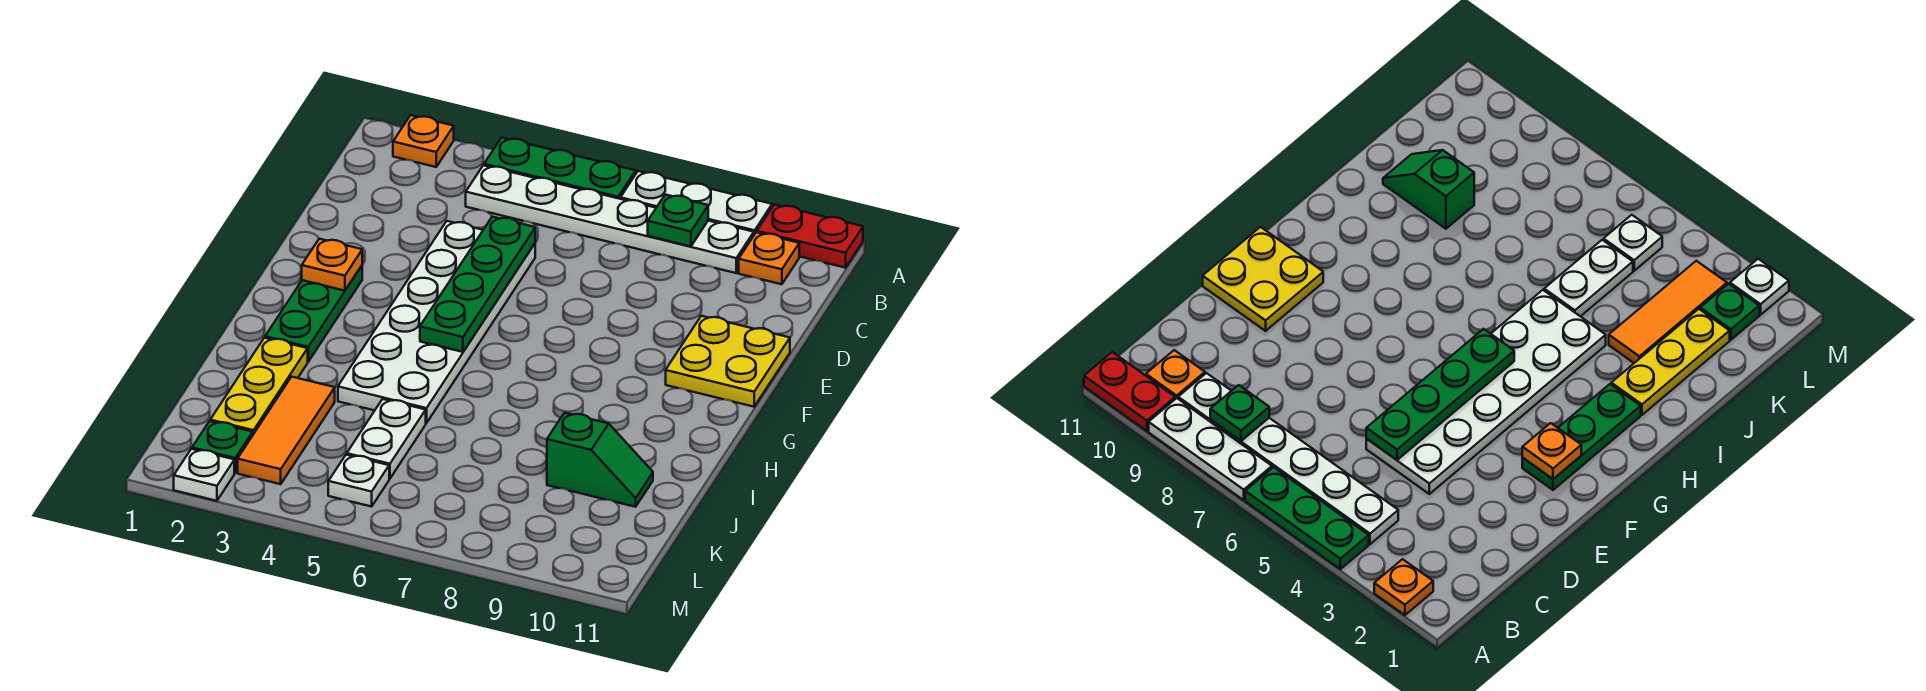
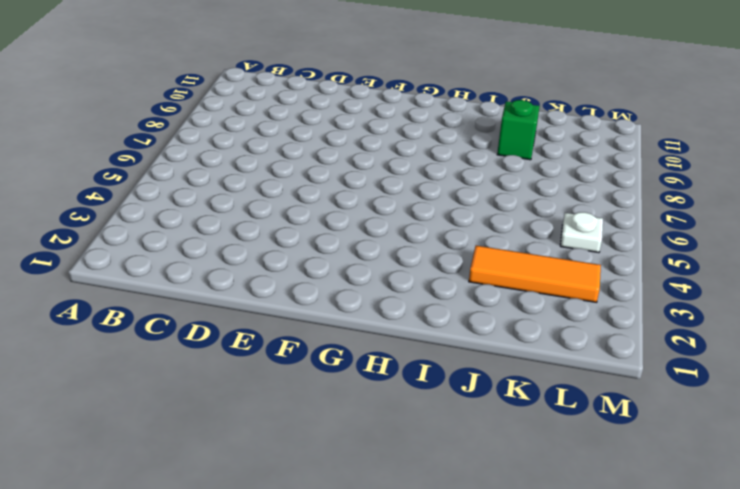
none -> orange plate A2 level 1
none -> green plate A4:A6 level 1
none -> white plate A7:A9 level 1

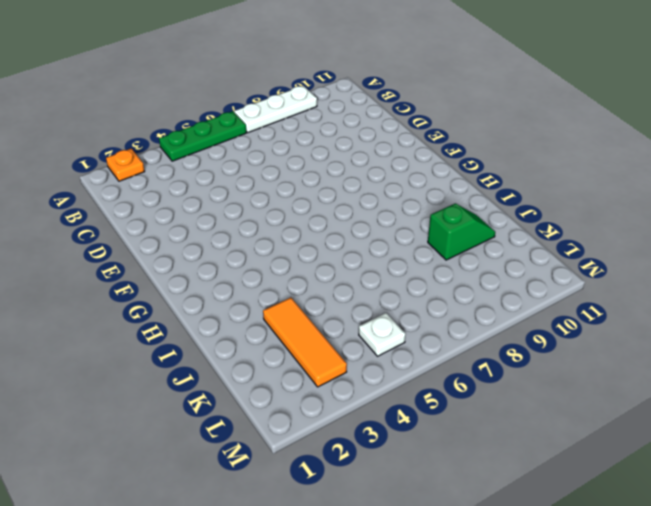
none -> red plate A10:A11 level 1
none -> white plate B4:B9 level 1
none -> orange plate B10 level 1

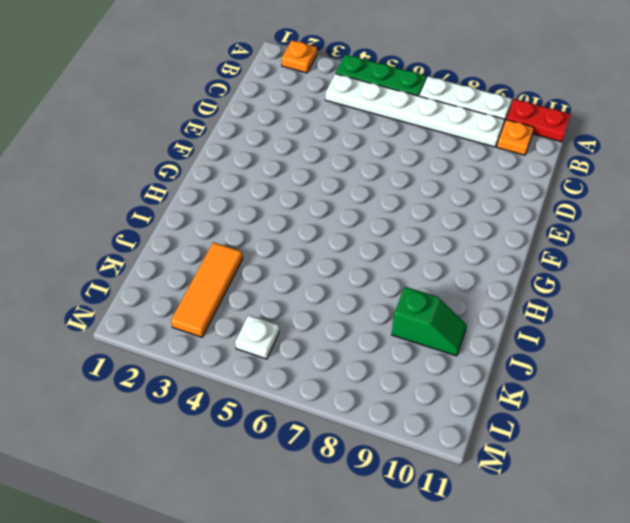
none -> white plate D4:I5 level 1
none -> yellow plate E10:F11 level 1
none -> green plate F2:H2 level 1

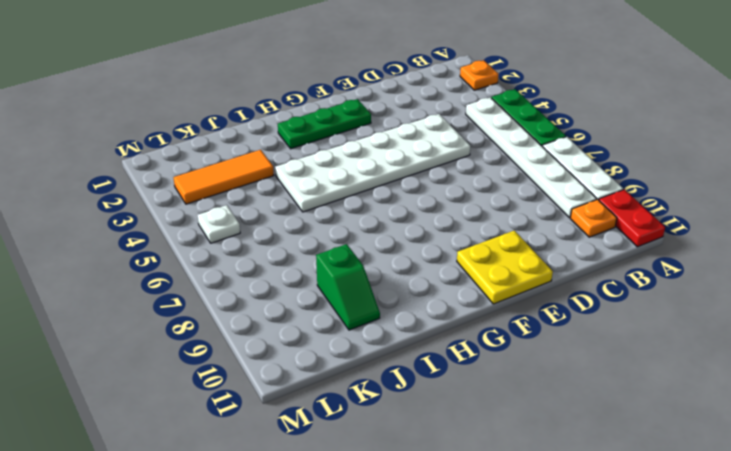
none -> yellow plate I2:K2 level 1
none -> white plate J5:K5 level 1
none -> green plate L2 level 1

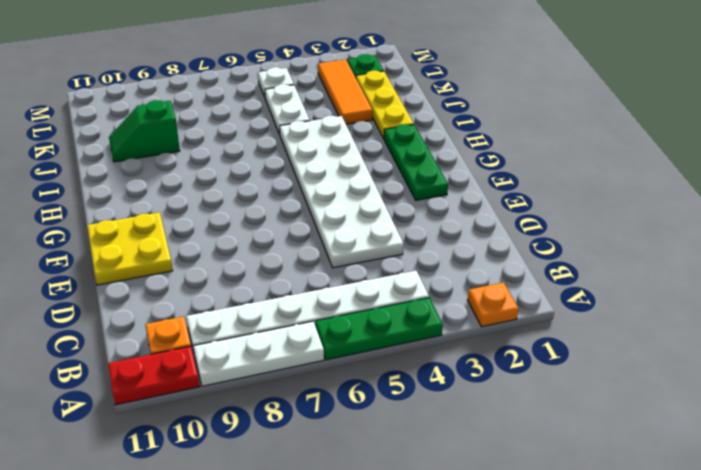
none -> white plate M2 level 1
none -> green plate B8 level 2
none -> green plate D5:G5 level 2

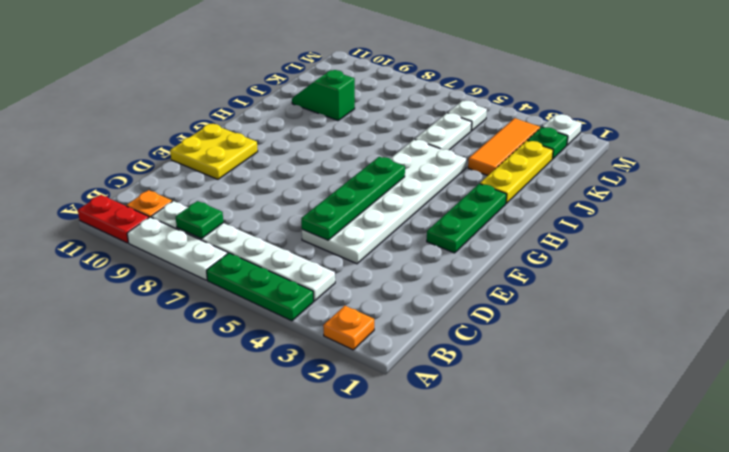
none -> orange plate F2 level 2

